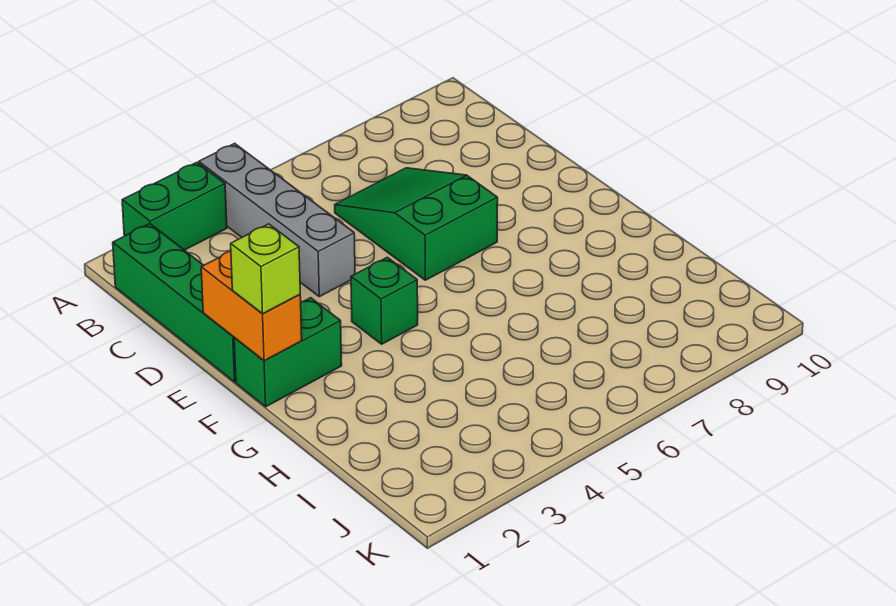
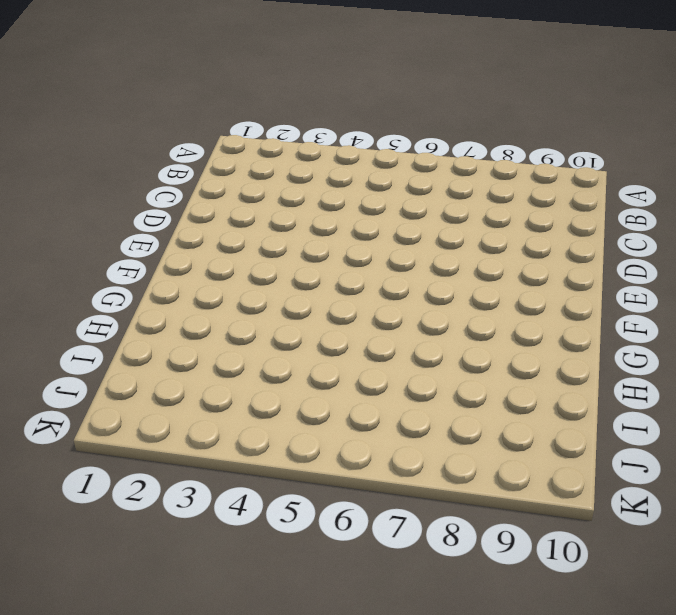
none -> green brick A2:A3 level 1
none -> grey brick A4:D4 level 1

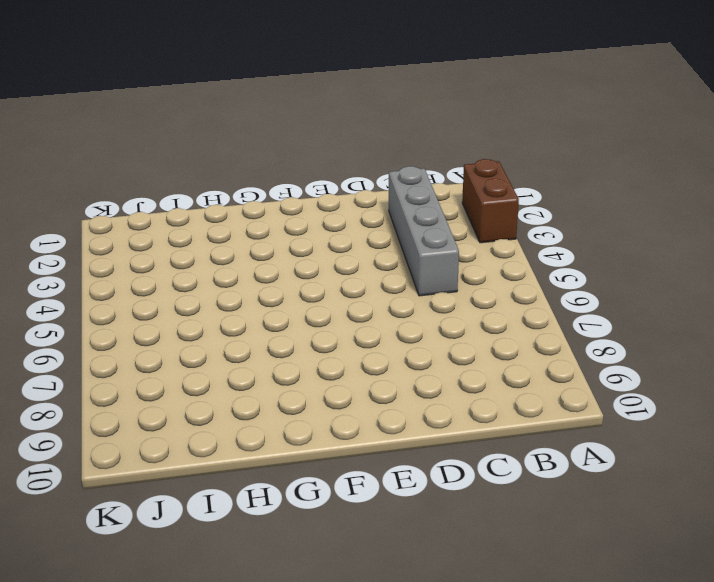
brown brick A2:A3 level 1 -> green brick A2:A3 level 1
grey brick C2:C5 level 1 -> grey brick A4:D4 level 1
none -> green brick B1:E1 level 1
none -> green slope C6:E7 level 1 top E

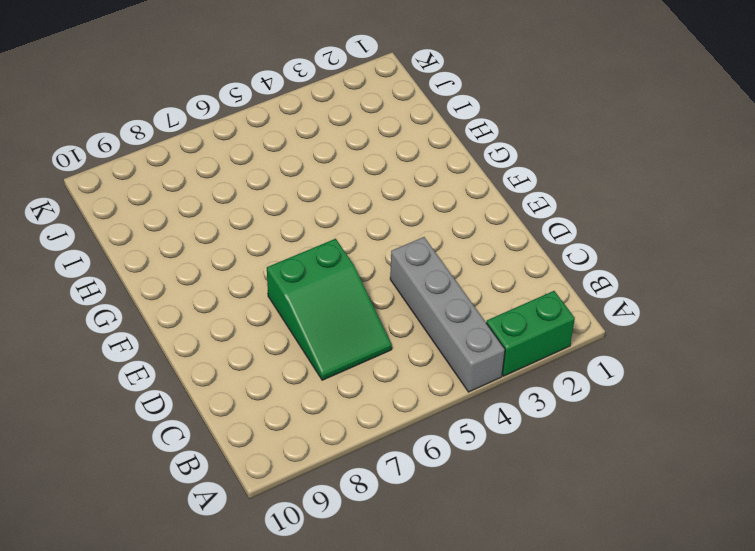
none -> green brick B1:E1 level 1
none -> green brick F1:F2 level 1

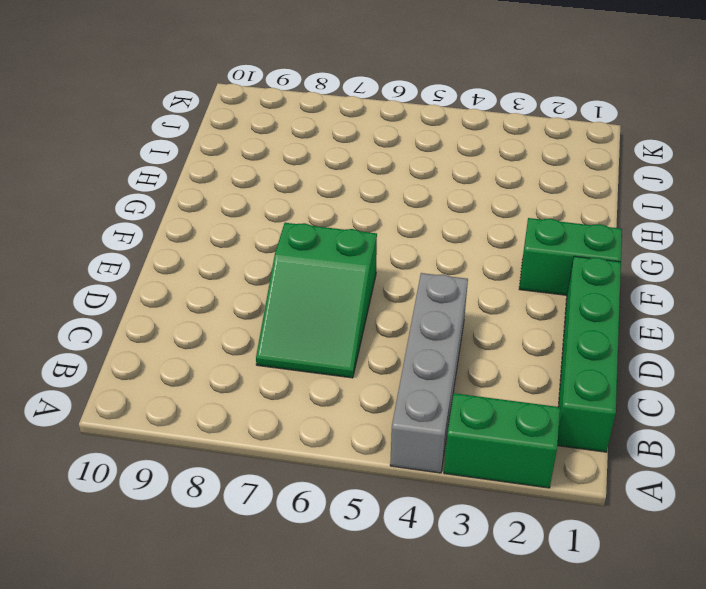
none -> green brick F4 level 1
none -> orange brick E1:F1 level 2

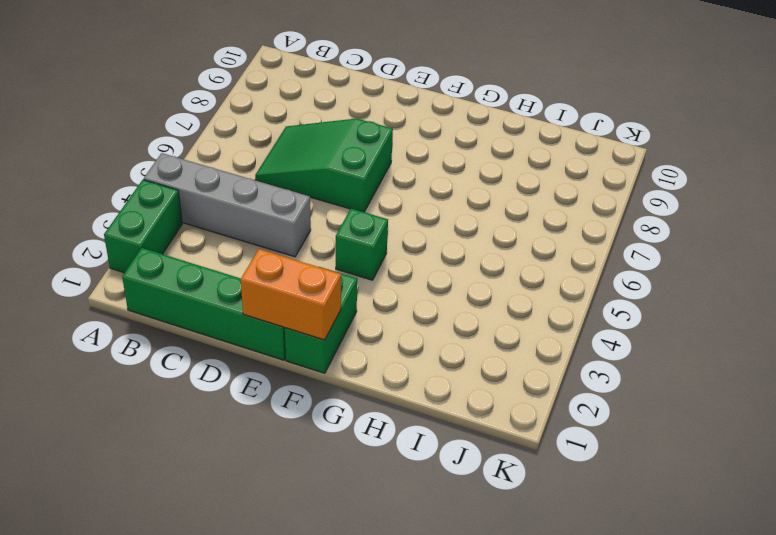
none -> lime brick F1 level 3

